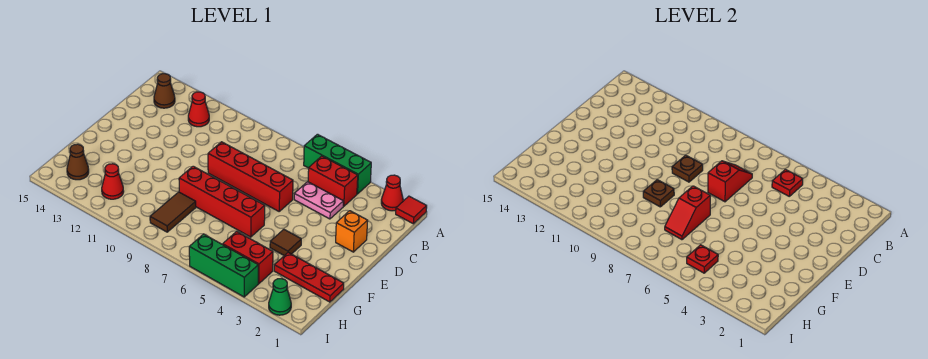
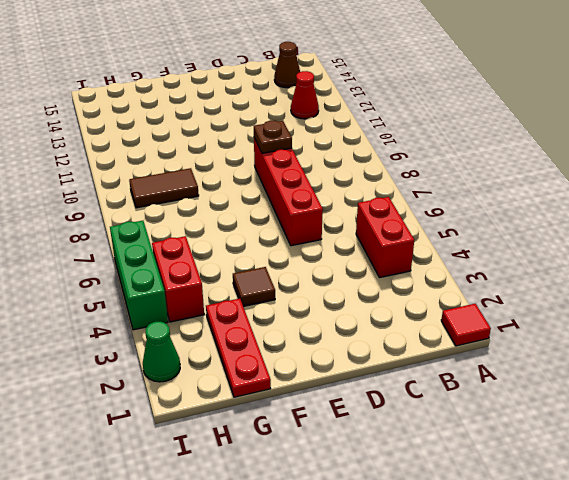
none -> red cone A2 level 1
none -> green brick A4:A6 level 1
none -> pink plate C4:C5 level 1

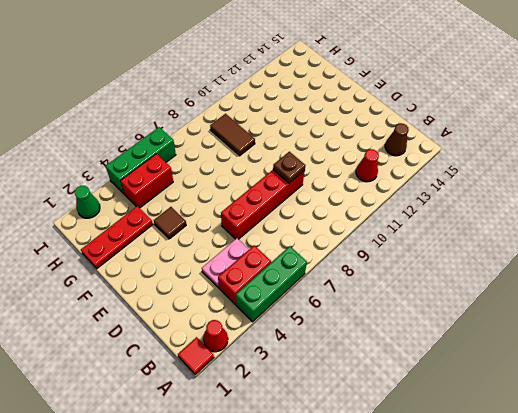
none -> orange brick D2 level 1
none -> red brick F6:F9 level 1
none -> red cone H12 level 1

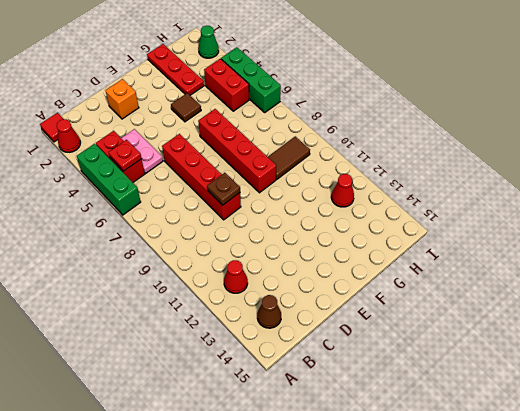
none -> brown cone H14 level 1
none -> red slope C7:D7 level 2 top D
none -> red slope F7:G7 level 2 top F

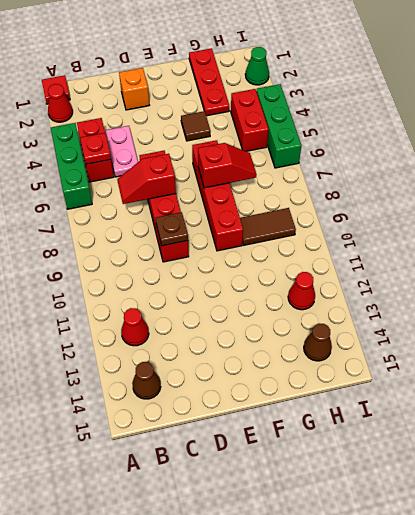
none -> brown plate F9 level 2
none -> red plate H5 level 2

